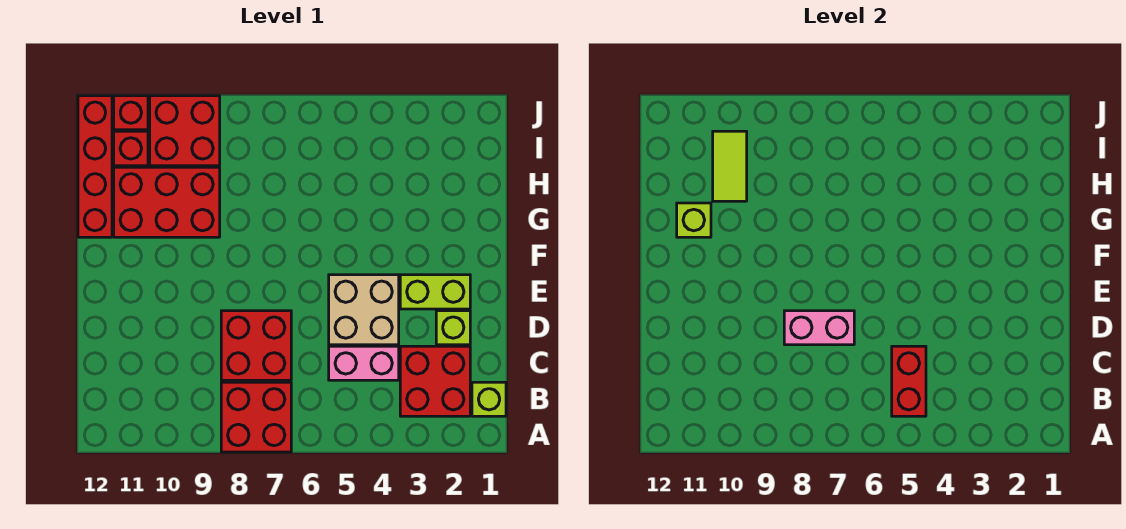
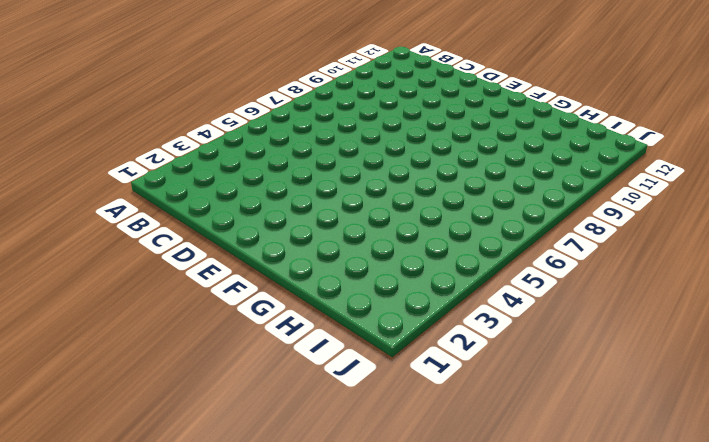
none -> red brick A7:B8 level 1
none -> lime brick B1 level 1
none -> red brick B2:C3 level 1

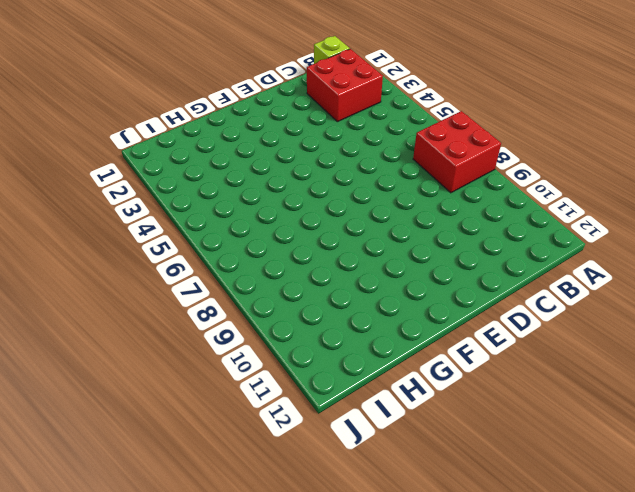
none -> pink brick C4:C5 level 1
none -> red brick C7:D8 level 1
none -> lime brick D2 level 1

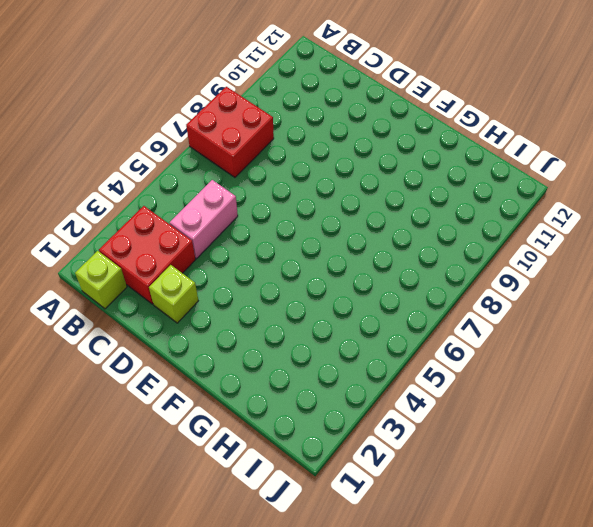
none -> red brick C7:D8 level 1
none -> tan brick D4:E5 level 1
none -> lime brick E2:E3 level 1

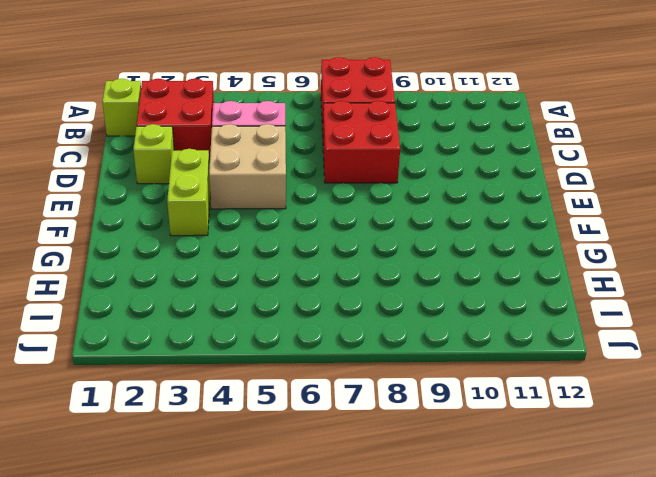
lime brick E3:F3 level 1 -> lime brick E2:E3 level 1
none -> red brick G9:H11 level 1
none -> red brick G12:J12 level 1
none -> red brick I9:J10 level 1

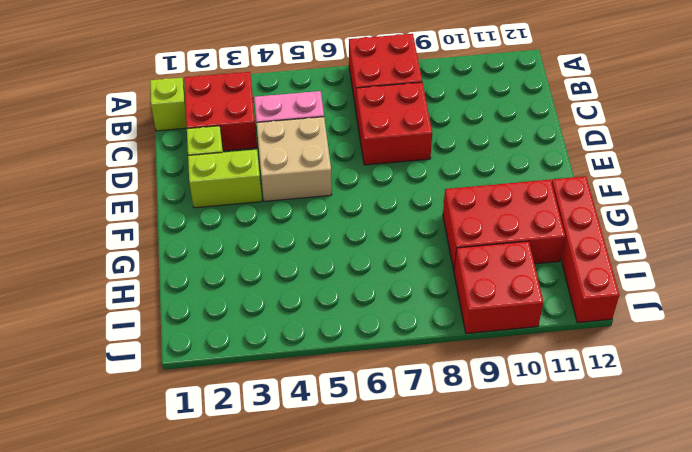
none -> red brick I11 level 1
none -> red brick J11 level 1
none -> red brick B5:C5 level 2

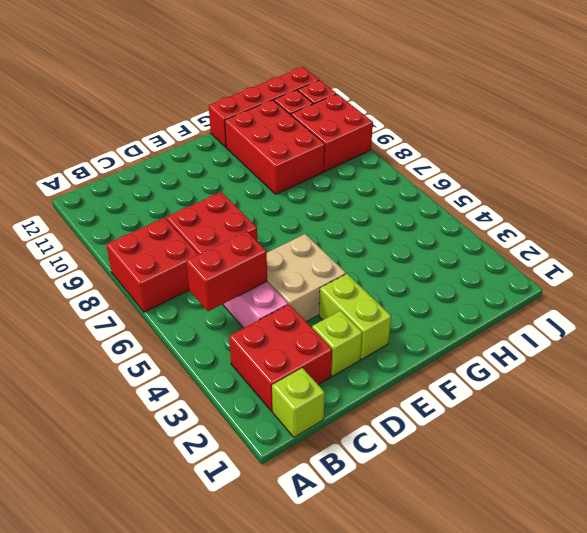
none -> pink brick D7:D8 level 2
none -> lime brick G11 level 2
none -> lime tile H10:I10 level 2

